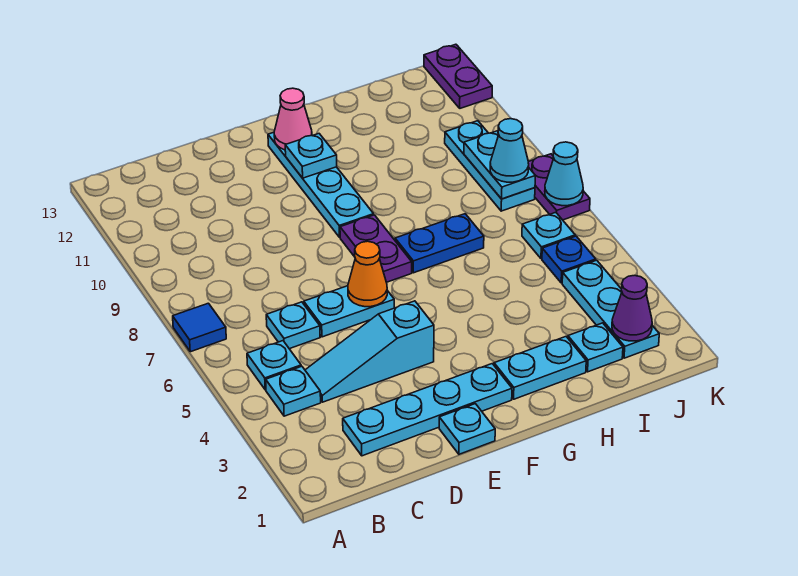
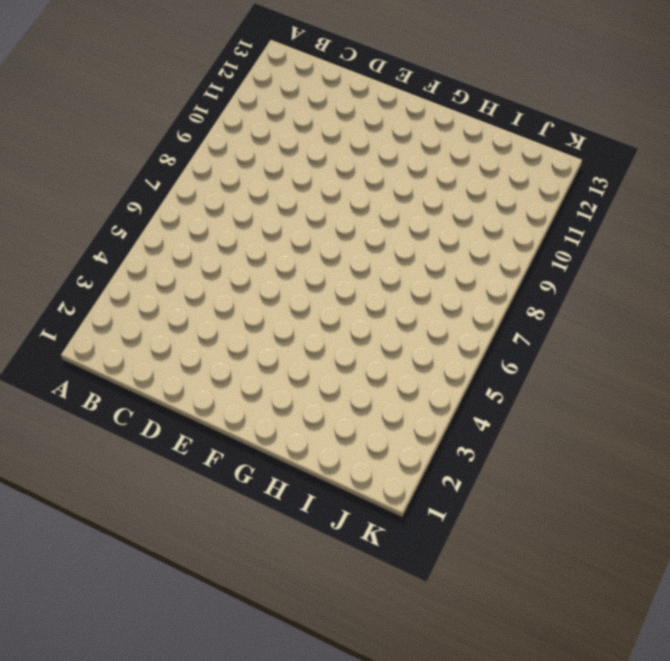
none -> blue tile A7 level 1
none -> cyan plate B4 level 1
none -> cyan plate B5 level 1

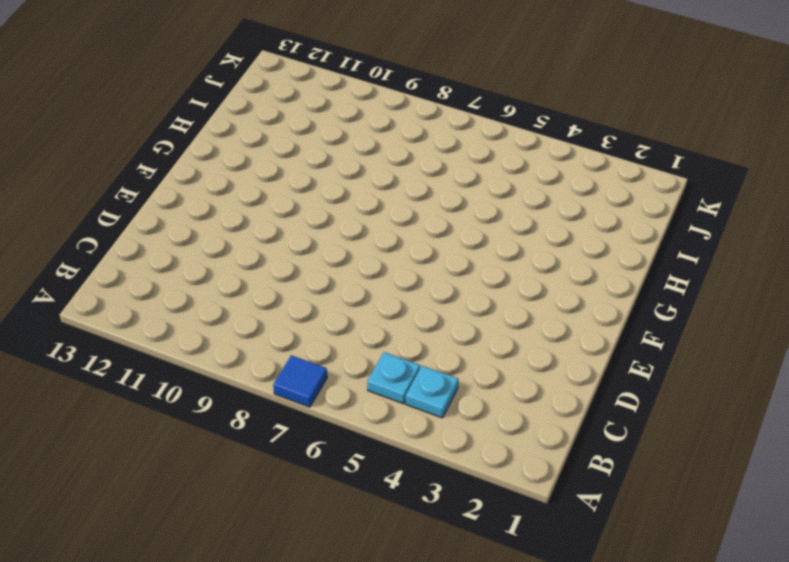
none -> cyan plate C2:F2 level 1
none -> cyan slope C4:E4 level 1 top E
none -> cyan plate C6 level 1

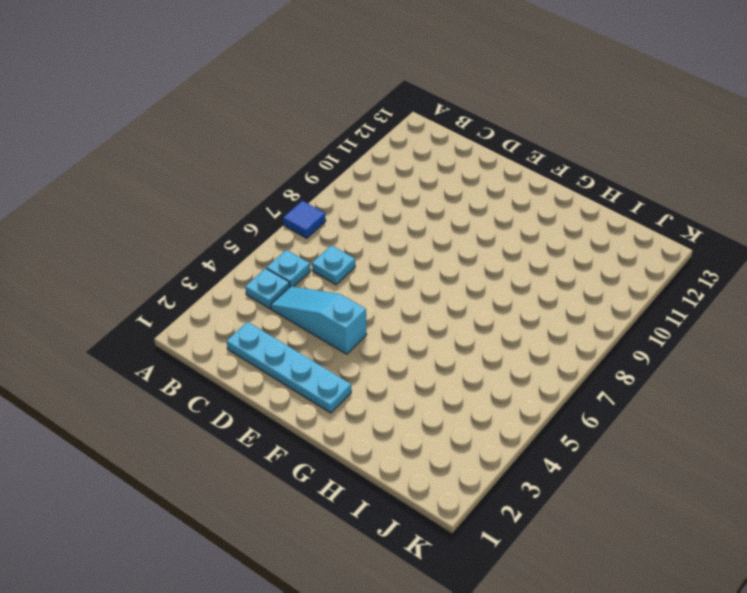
none -> cyan plate D6:E6 level 1
none -> cyan plate E1 level 1
none -> purple plate F7:F8 level 1

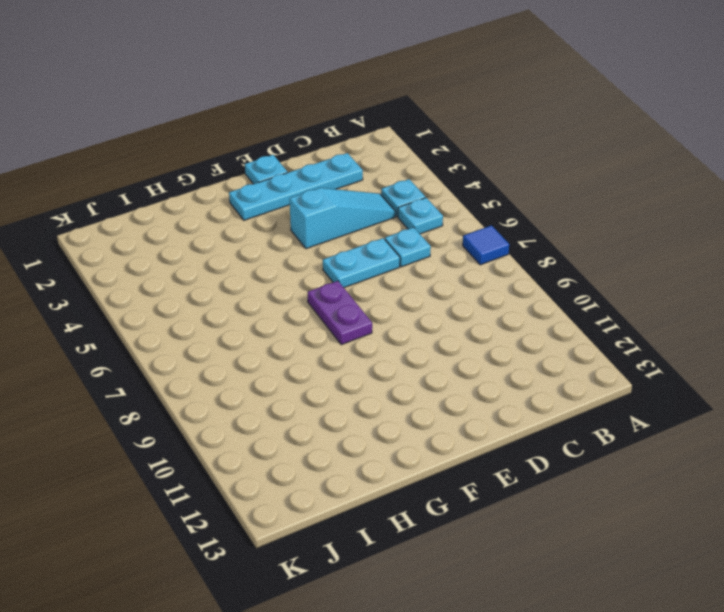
none -> cyan plate F9:F12 level 1
none -> cyan plate G2:H2 level 1
none -> blue plate G7:H7 level 1

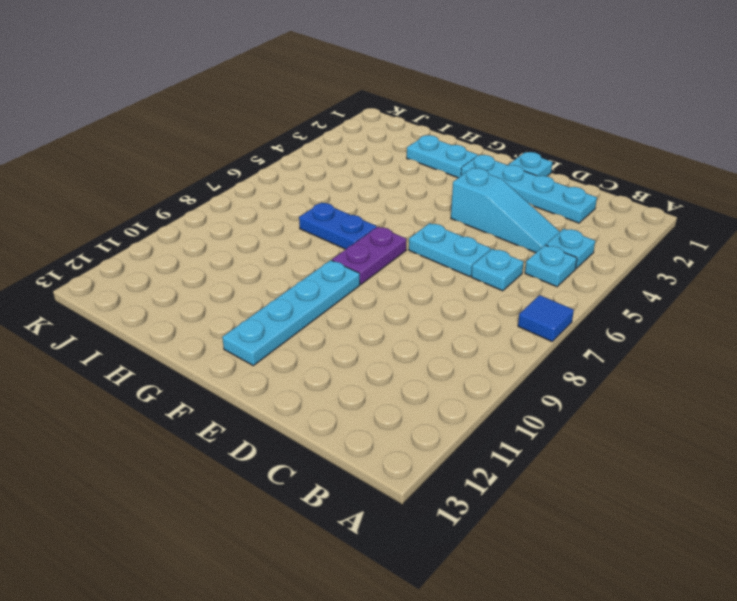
none -> cyan plate I2 level 1
none -> cyan plate J2:J4 level 1
none -> blue plate J5 level 1

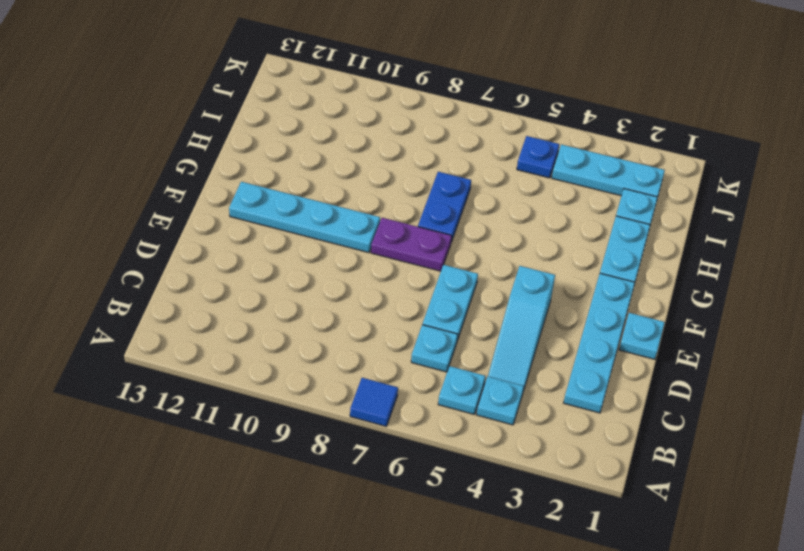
none -> cyan plate J6 level 1
none -> cyan plate J8:J10 level 1
none -> purple plate K7:K8 level 1

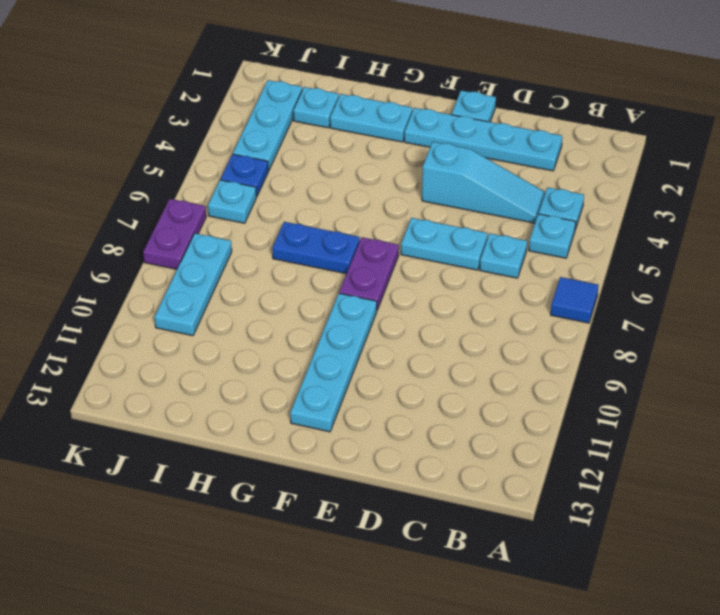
none -> purple plate K12:K13 level 1
none -> orange cone E6 level 2
none -> cyan plate F11 level 2

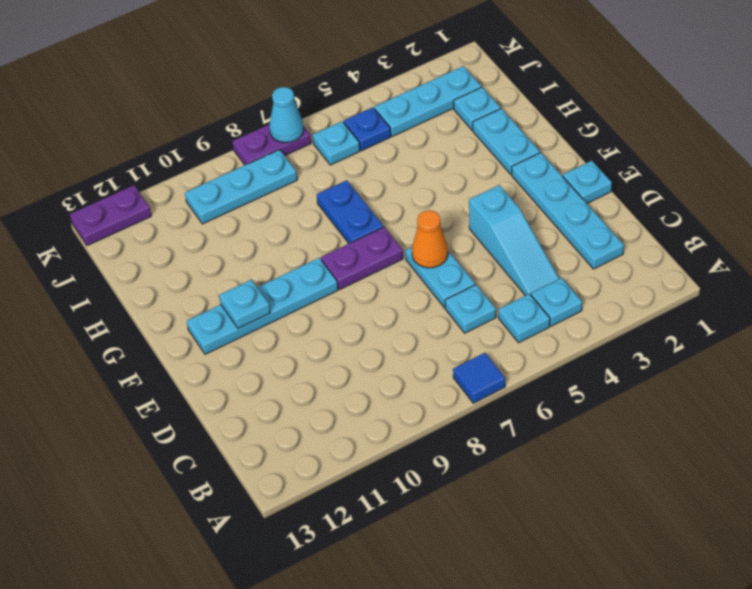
none -> pink cone F12 level 2
none -> purple cone J2 level 2
none -> cyan plate J8:J9 level 2

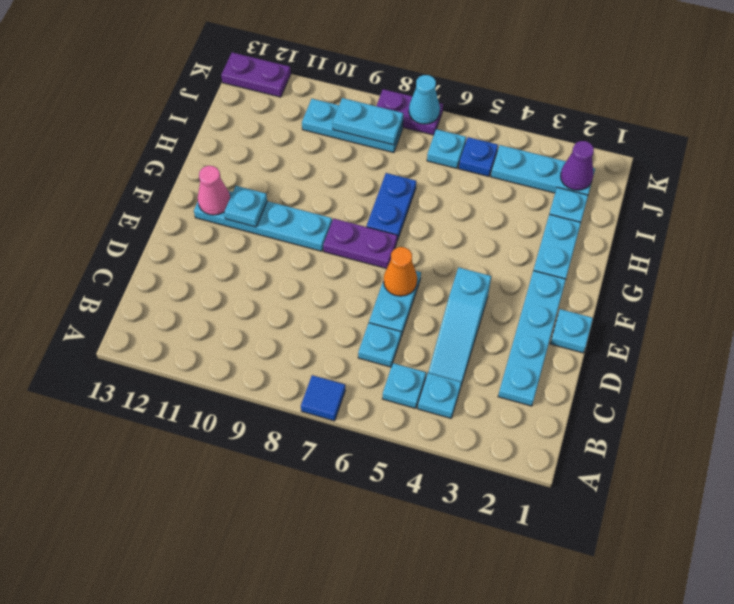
none -> cyan cone J8 level 3

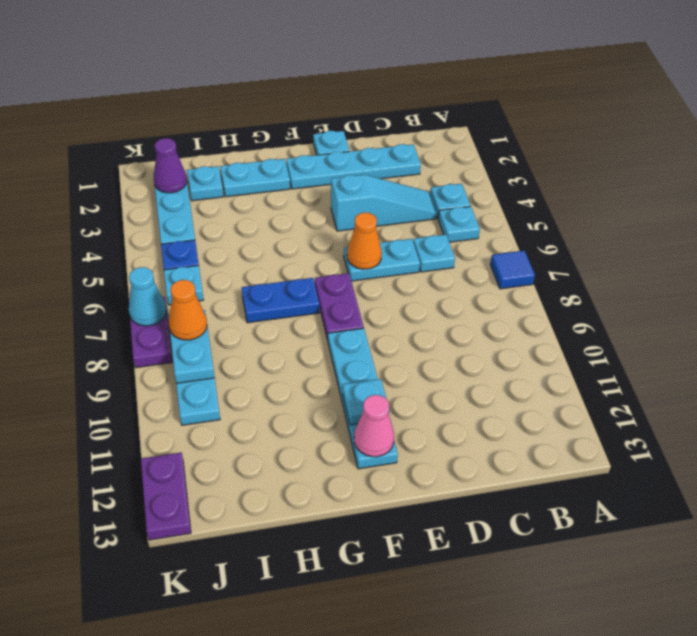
orange cone J8 level 3 -> cyan cone J8 level 3

